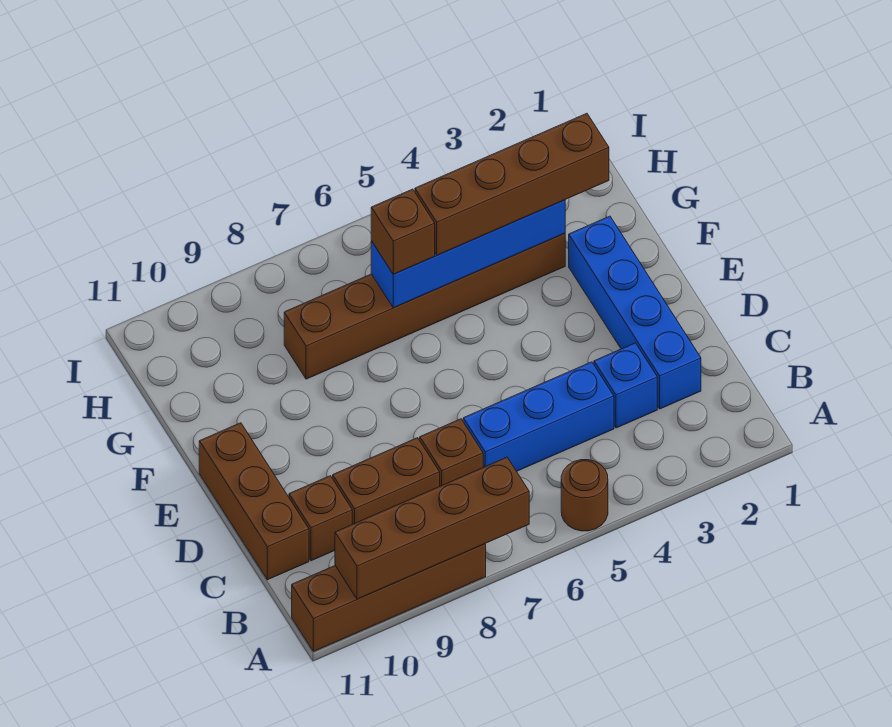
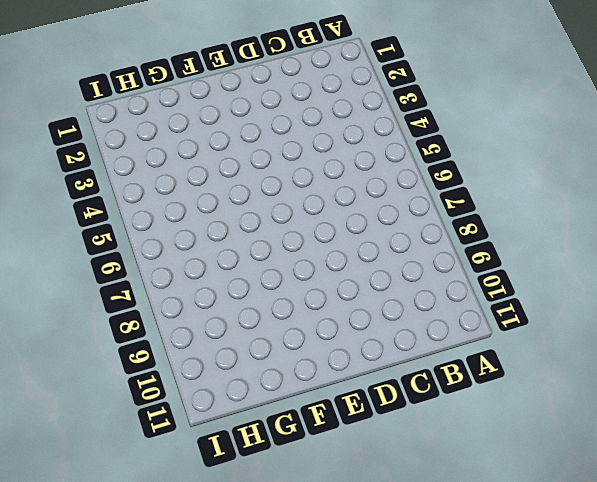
none -> brown round brick A5 level 1
none -> brown brick A8:A11 level 1
none -> blue brick C2:F2 level 1

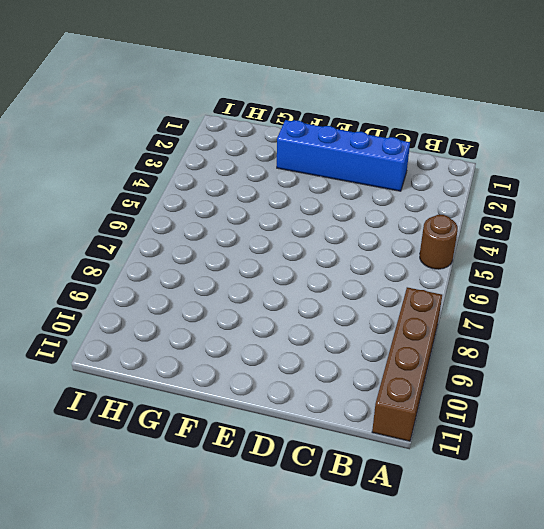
none -> blue brick C3 level 1
none -> blue brick C4:C6 level 1
none -> brown brick C7 level 1

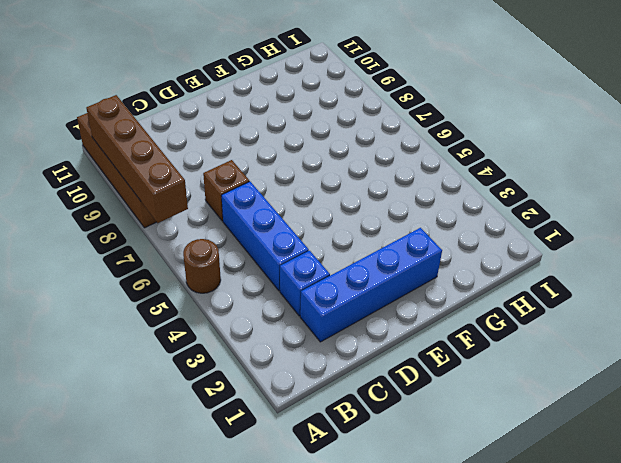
none -> brown brick C8:C9 level 1
none -> brown brick C10 level 1
none -> brown brick C11:E11 level 1

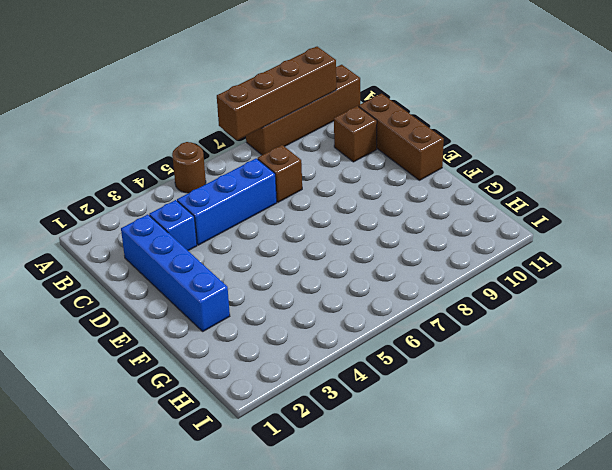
none -> brown brick C8:C9 level 1
none -> brown brick G3:G8 level 1
none -> blue brick G3:G6 level 2

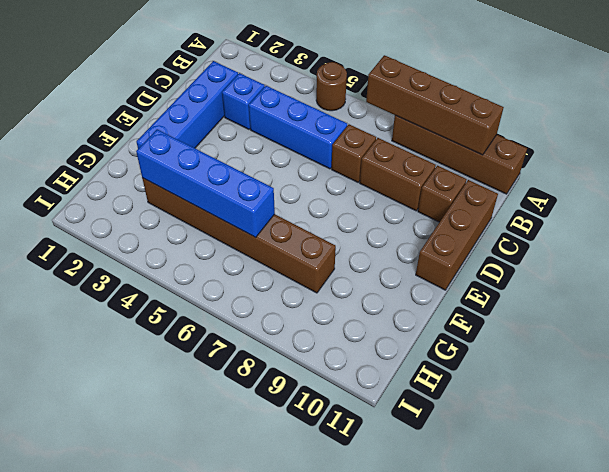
none -> brown brick G2:G5 level 3
none -> brown brick G6 level 3

